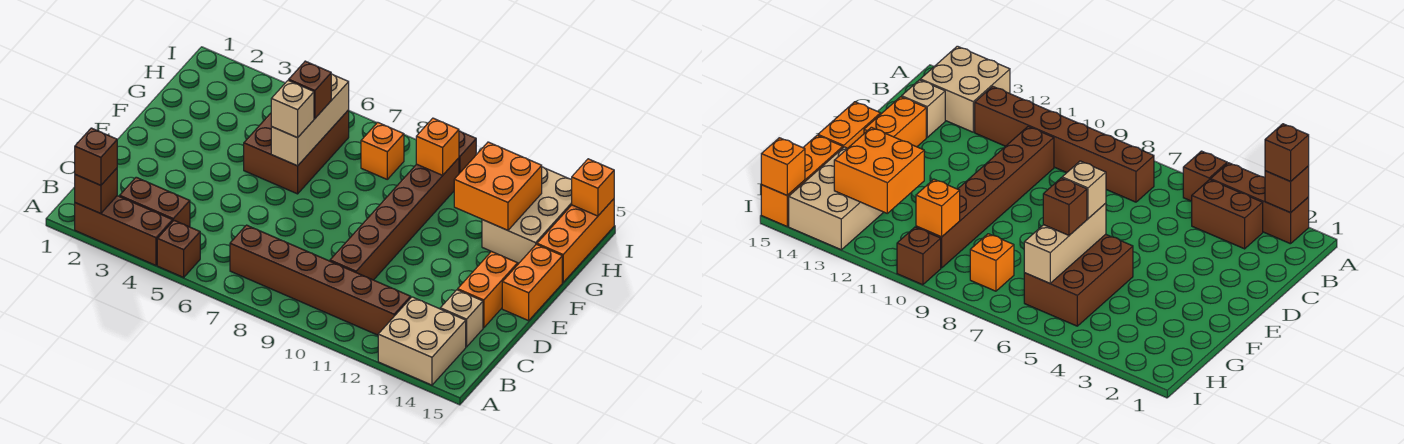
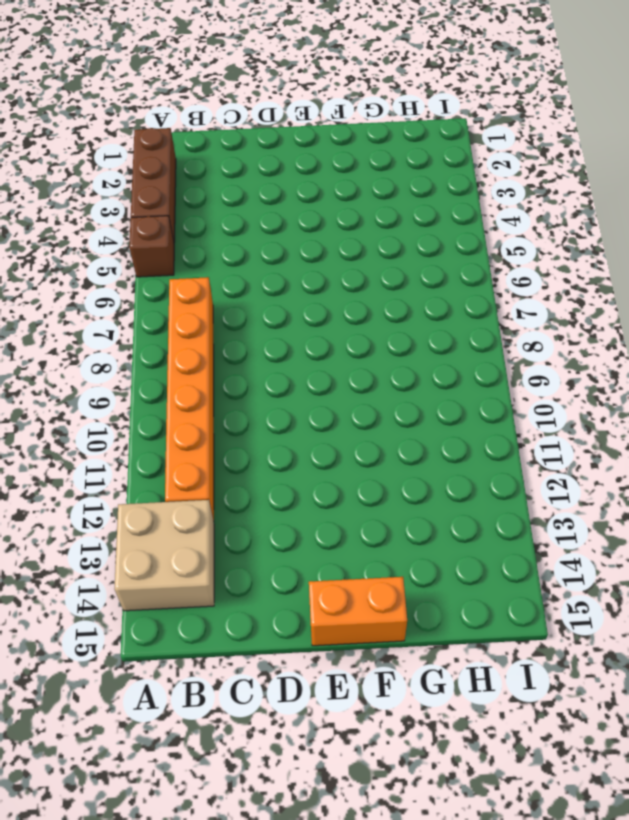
orange brick B7:B12 level 1 -> brown brick B7:B12 level 1
none -> brown brick B3:B4 level 1
none -> brown brick C10:H10 level 1
none -> tan brick C14 level 1

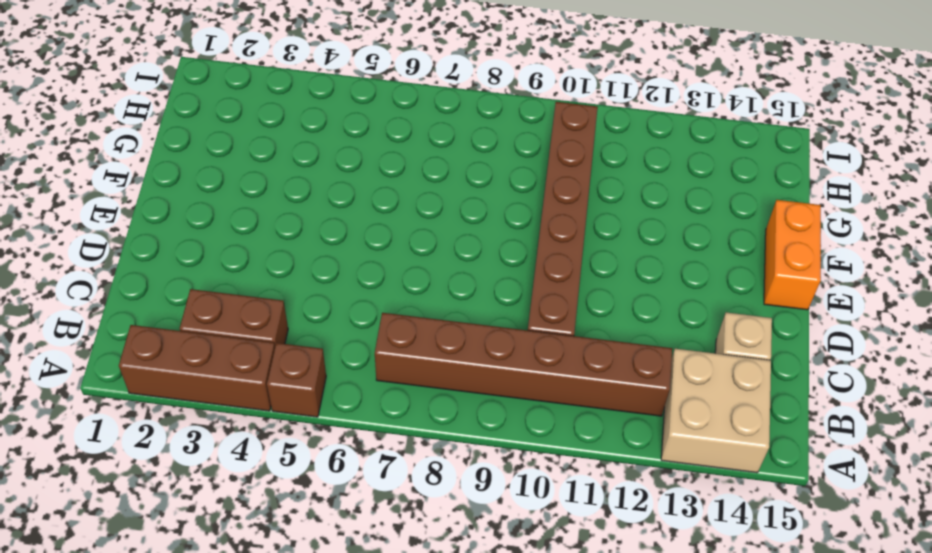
none -> orange brick D14:E14 level 1
none -> brown brick F5:H6 level 1
none -> tan brick G13:I14 level 1

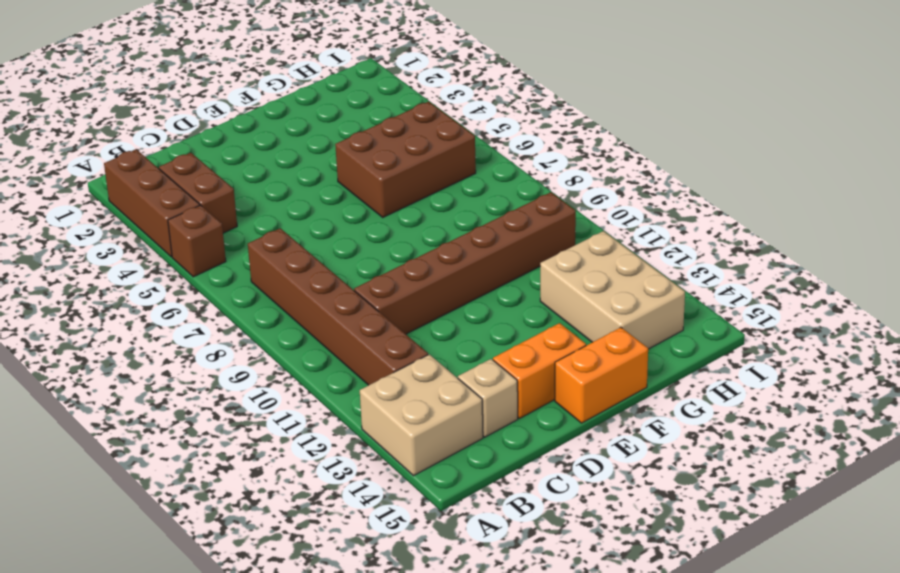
tan brick G12:H14 level 1 -> tan brick G13:I14 level 1
none -> orange brick G15:I15 level 1
none -> orange brick H8 level 1
none -> brown brick I10 level 1

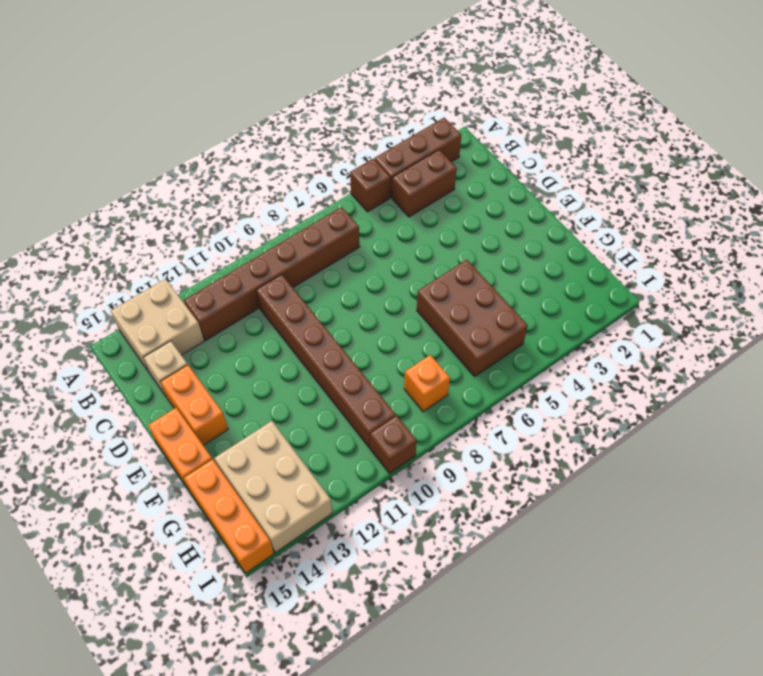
none -> brown brick A2 level 2
none -> tan brick F6:H6 level 2
none -> orange brick G12:H13 level 2

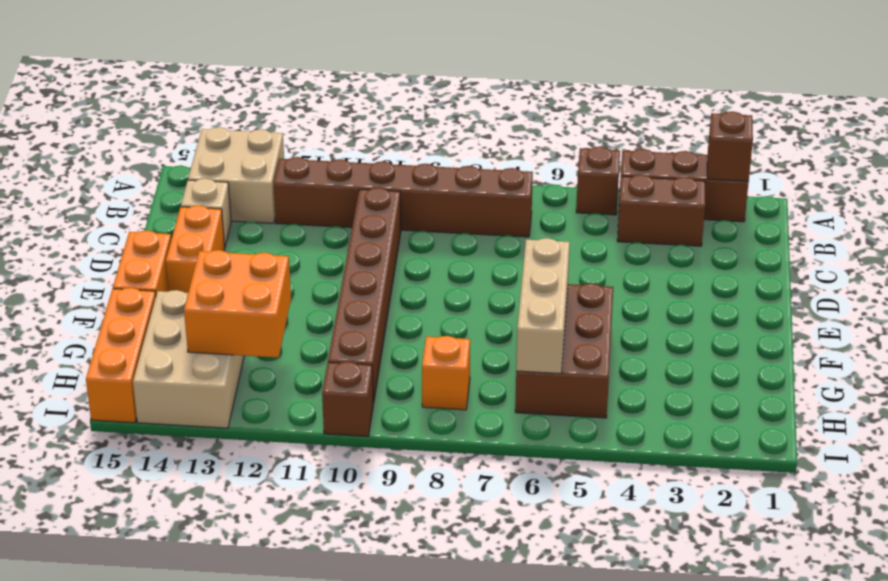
none -> orange brick H10 level 2
none -> orange brick I15 level 2
none -> brown brick A2 level 3

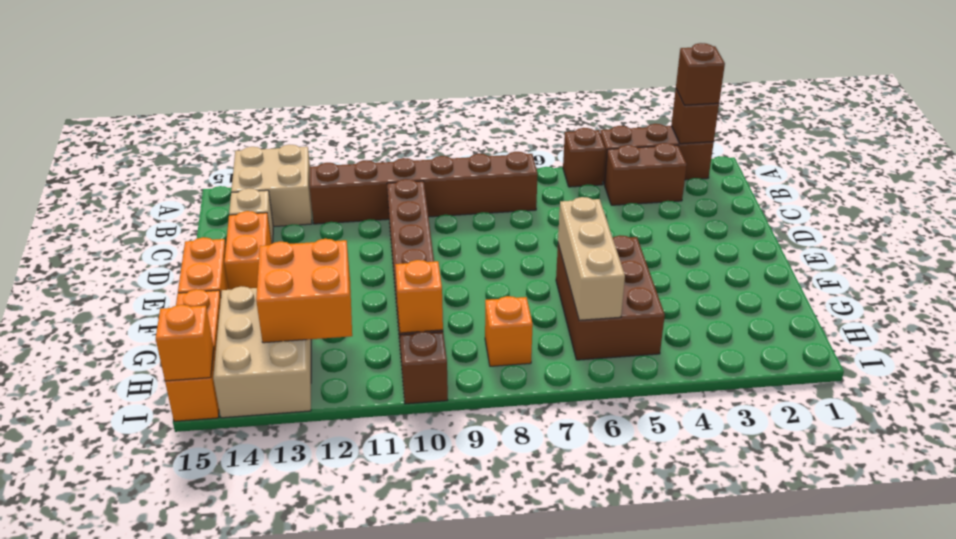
none -> tan brick F6 level 3
none -> brown brick G6 level 3

